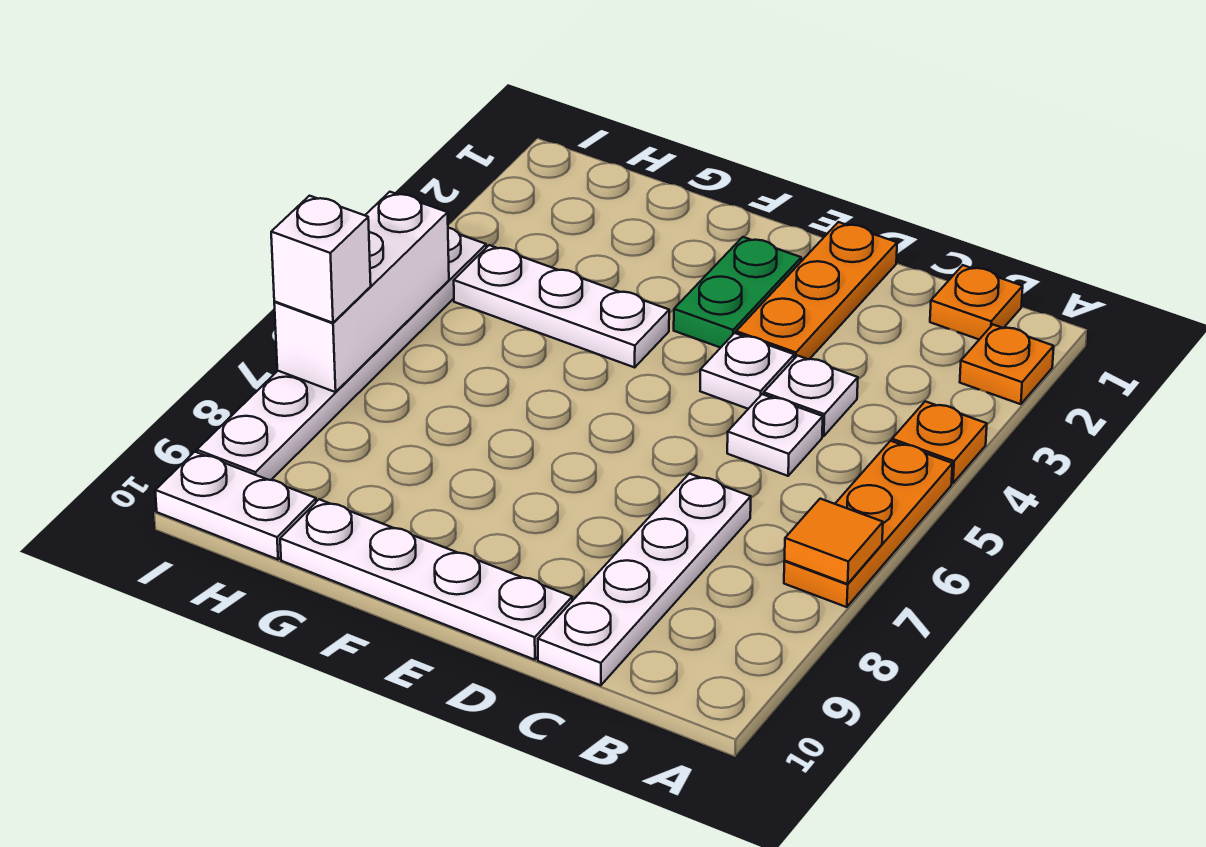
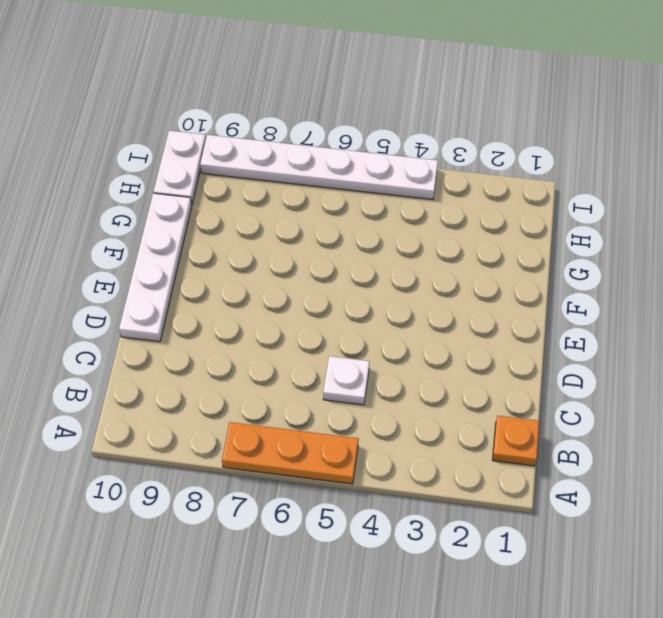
none -> orange plate A2 level 1
none -> orange plate A4 level 1
none -> white plate C4 level 1

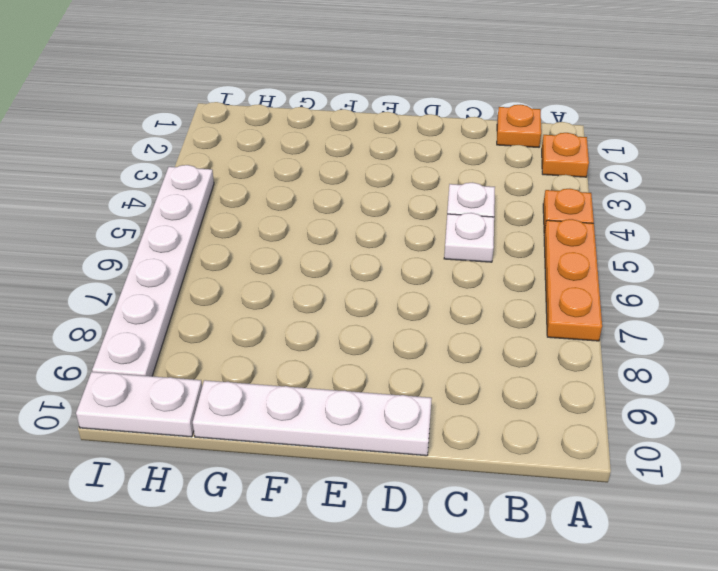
none -> white plate C7:C10 level 1
none -> orange plate D1:D3 level 1
none -> white plate D4 level 1

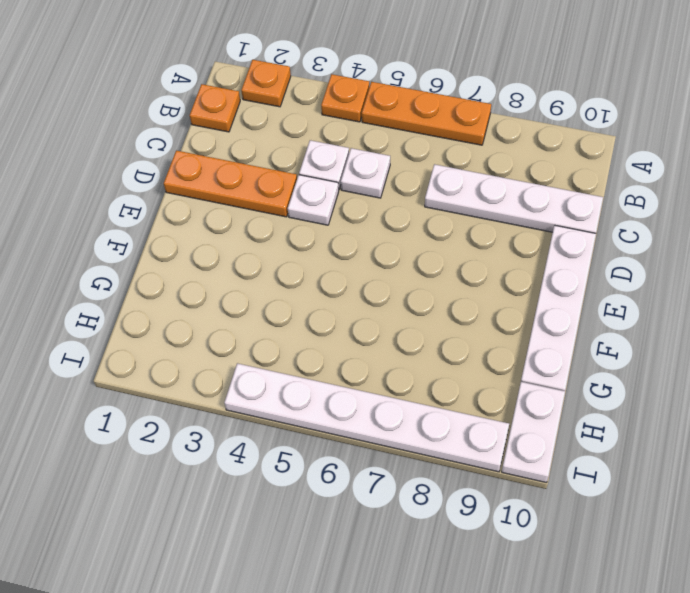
none -> green plate E2:E3 level 1
none -> white plate F4:H4 level 1
none -> orange tile A7 level 2

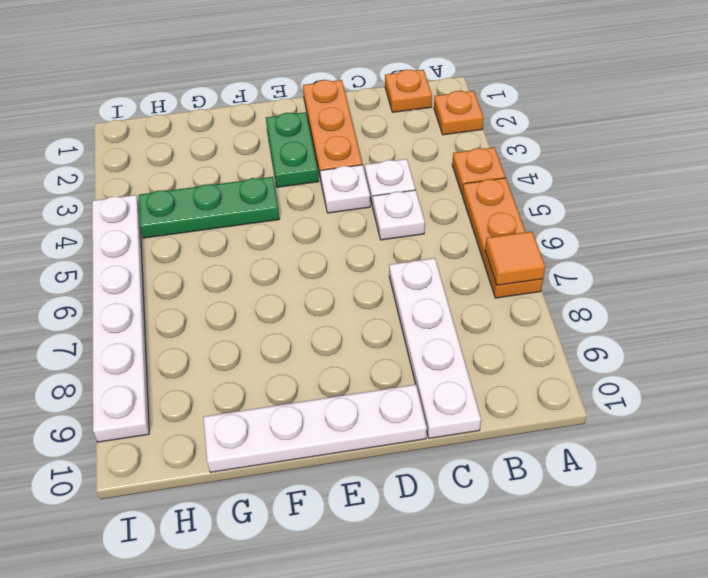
green plate F4:H4 level 1 -> white plate F4:H4 level 1
none -> white plate H10:I10 level 1
none -> white brick I5:I7 level 2
none -> white brick I7 level 3

